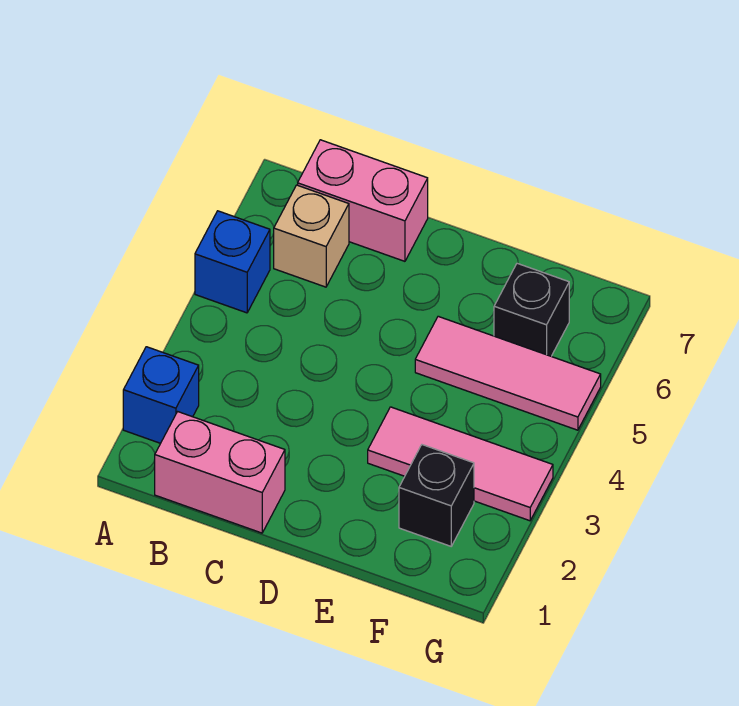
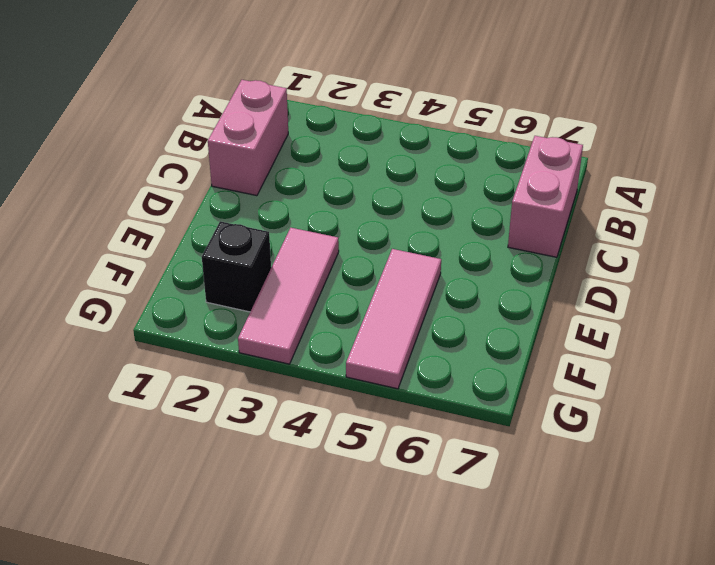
none -> blue brick A2 level 1
none -> blue brick A5 level 1

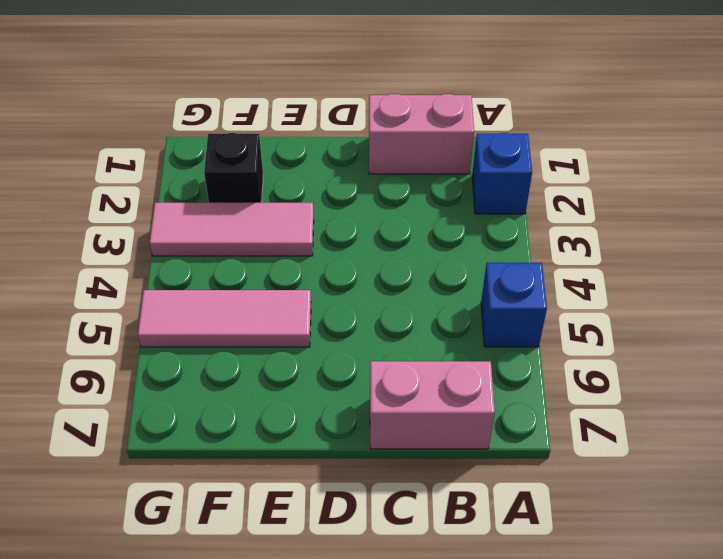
none -> tan brick B6 level 1
none -> black brick F6 level 1

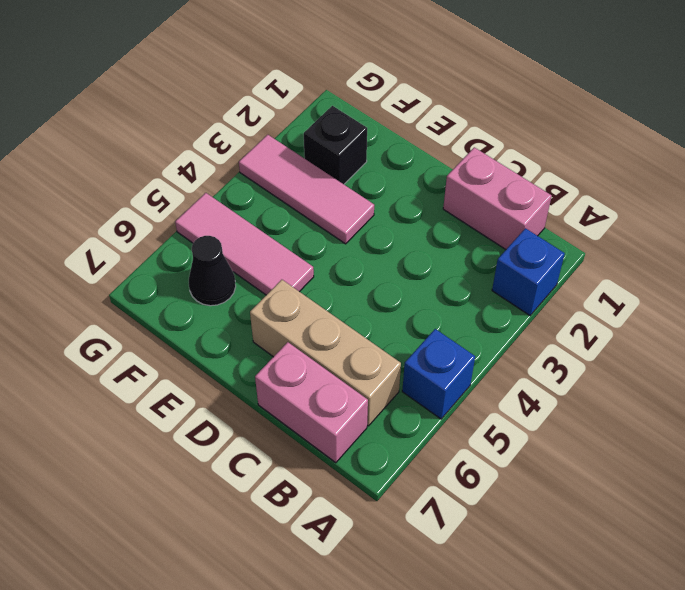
tan brick B6:D6 level 1 -> tan brick B6 level 1
black cone F6 level 1 -> black brick F6 level 1

